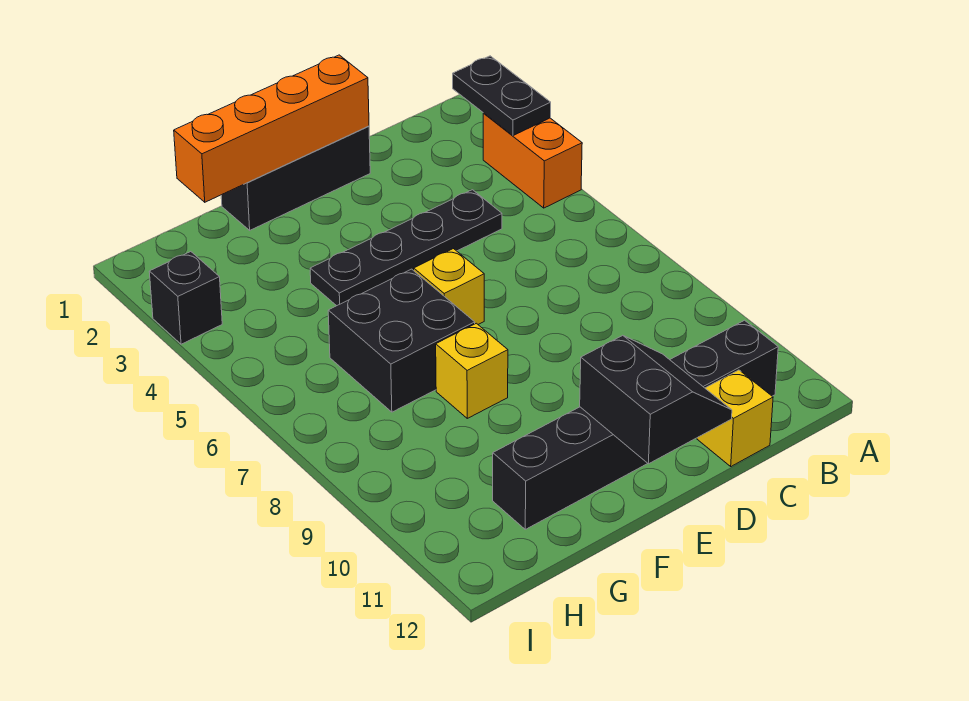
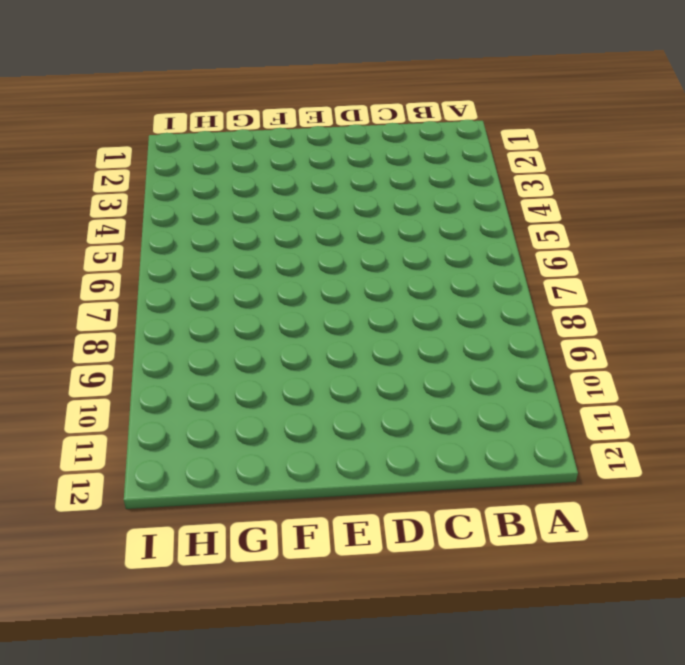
none -> orange brick A3:A4 level 1
none -> black brick B11:G11 level 1
none -> black plate C4:F4 level 1

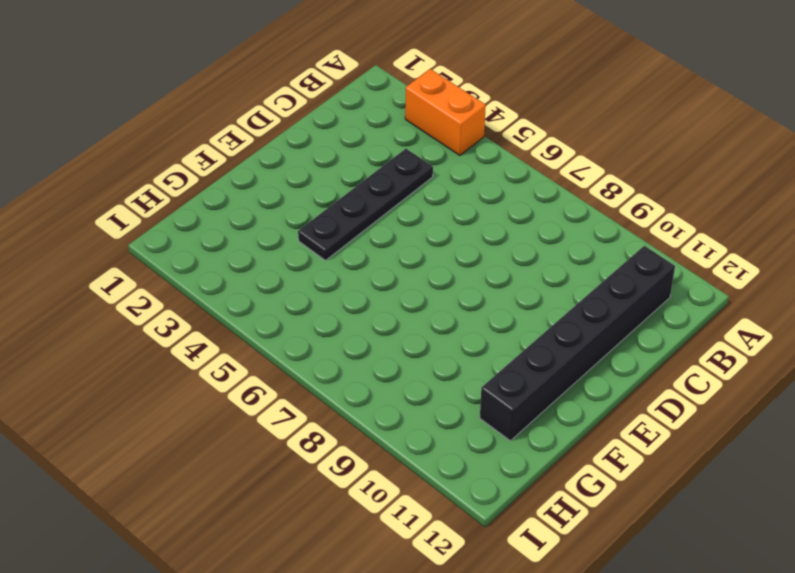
none -> yellow brick C12 level 1
none -> black brick D1:F1 level 1
none -> yellow brick E6 level 1

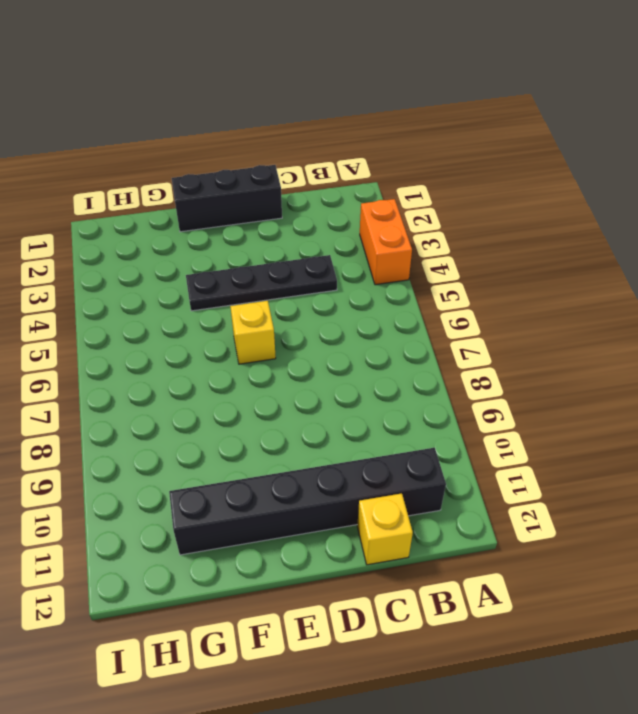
none -> black brick F6:G7 level 1
none -> yellow brick F8 level 1
none -> black brick I3 level 1

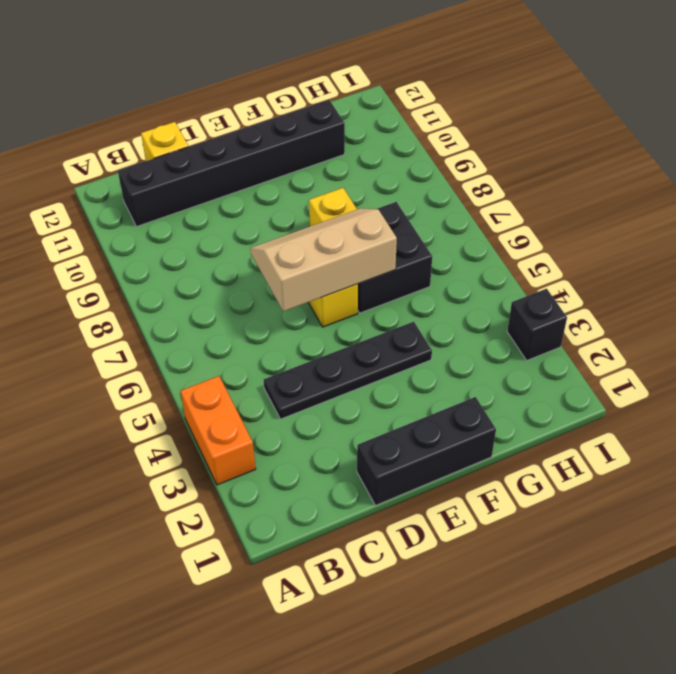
tan slope D6:F7 level 2 top 6 -> none
none -> black plate A2:A3 level 2
none -> orange brick D1:G1 level 2
none -> black slope D11:E12 level 2 top E

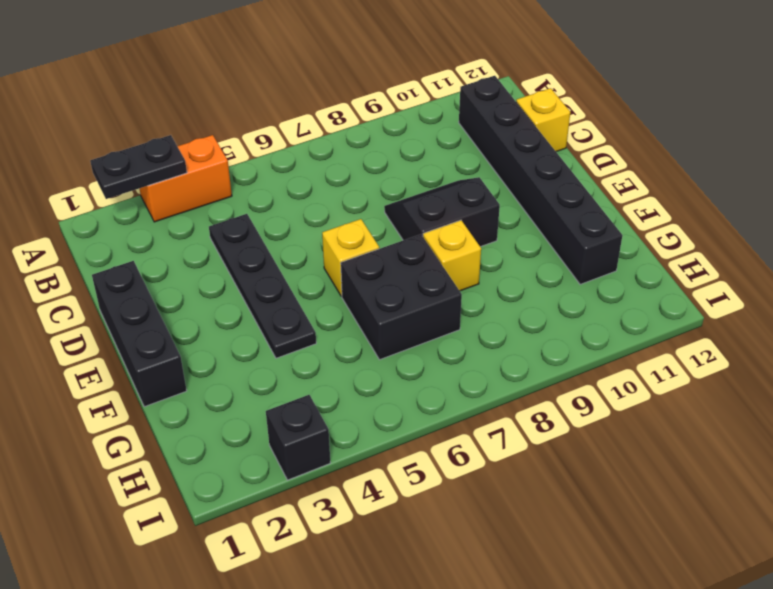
black slope D8:E9 level 1 top E -> black slope D11:E12 level 2 top E
none -> orange brick D1:G1 level 2

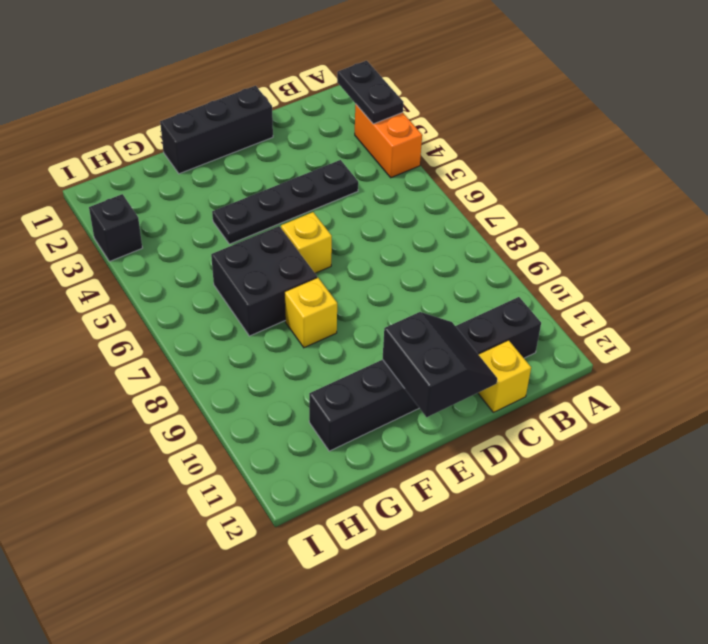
none -> orange brick D1:G1 level 2

